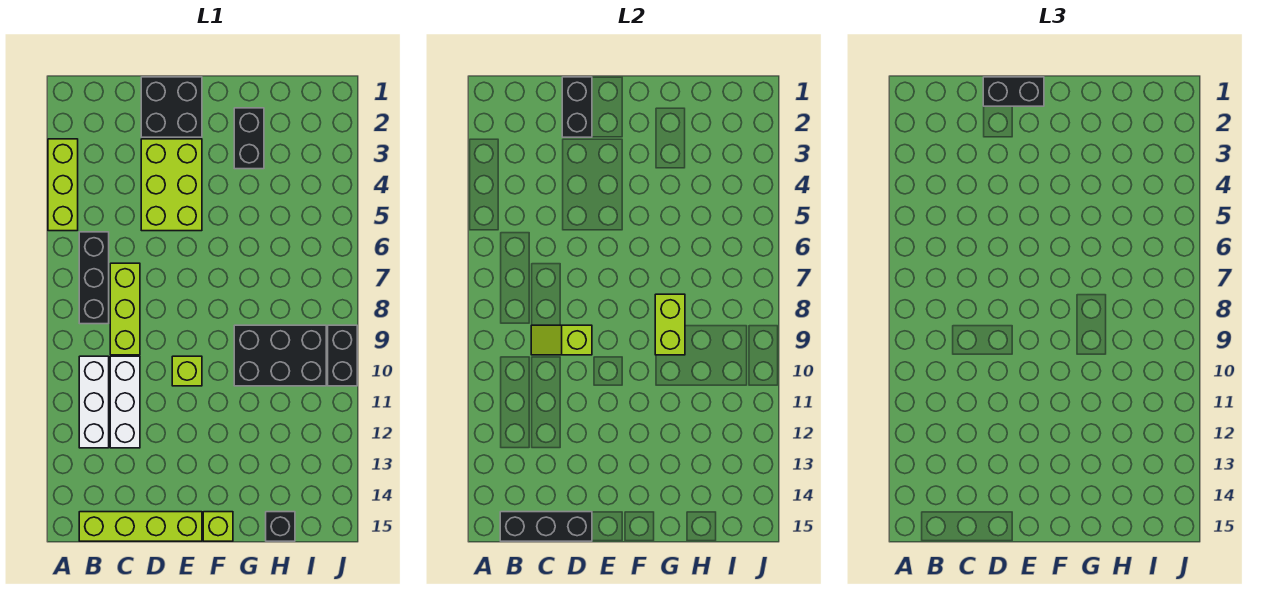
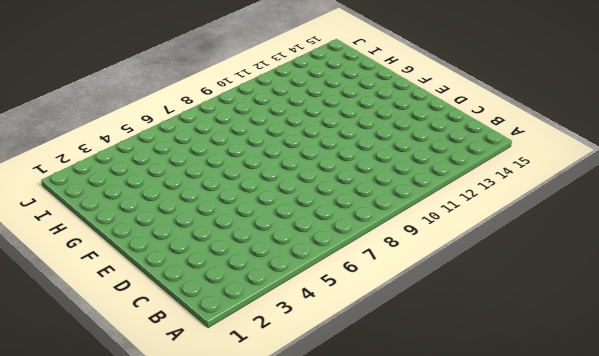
none -> lime brick A3:A5 level 1
none -> black brick B6:B8 level 1
none -> white brick B10:B12 level 1

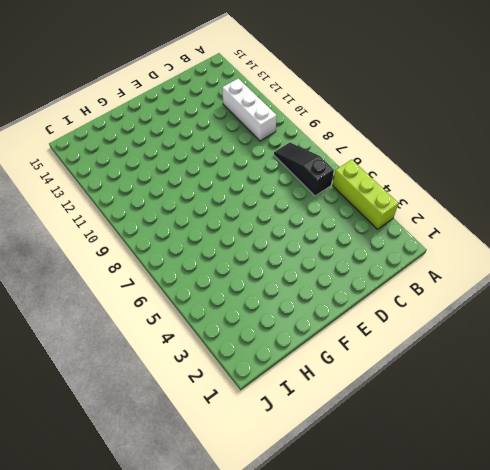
black slope B6:B8 level 1 top 6 -> black brick B6:B8 level 1
none -> lime brick B15:E15 level 1
none -> lime brick C7:C9 level 1
none -> white brick C10:C12 level 1

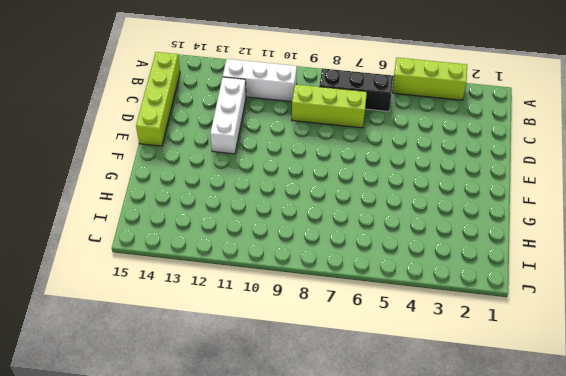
white brick C12:E12 level 1 -> white brick C10:C12 level 1
none -> black brick D1:E2 level 1
none -> lime brick D3:E5 level 1
none -> lime brick E10 level 1

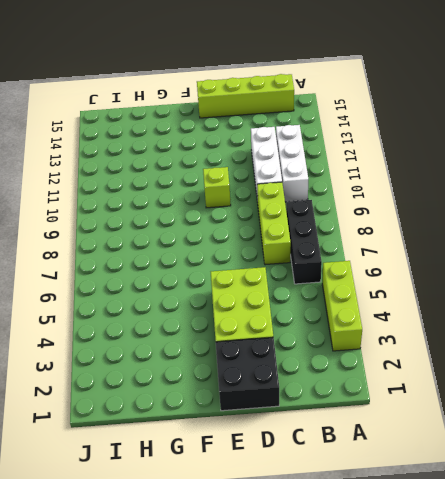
none -> lime brick F15 level 1
none -> black brick G2:G3 level 1
none -> black brick G9:I10 level 1

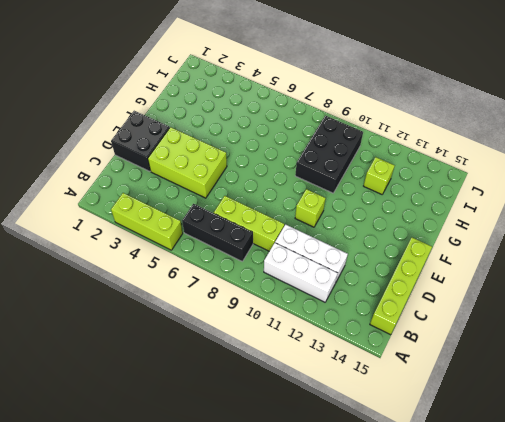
lime brick H12 level 1 -> lime brick F15 level 1
none -> black brick G2:G3 level 1
none -> black brick H15 level 1
none -> black brick J9:J10 level 1

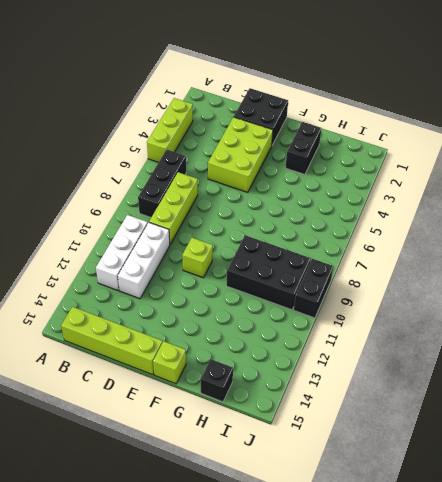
none -> black brick B15:D15 level 2
none -> lime slope C9:D9 level 2 top D
none -> black brick D1:D2 level 2

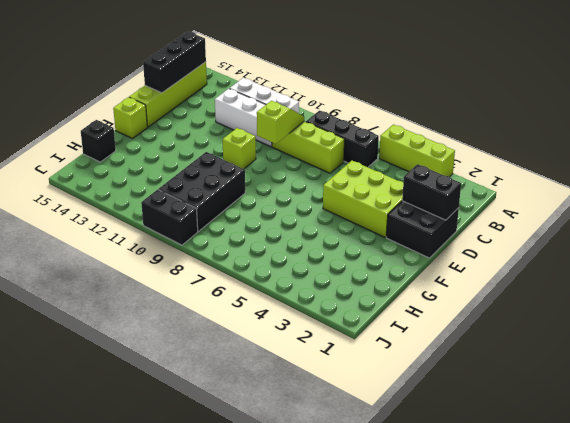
none -> black brick G2:G3 level 1
none -> lime brick G8:G9 level 2
none -> black brick D1:E1 level 3

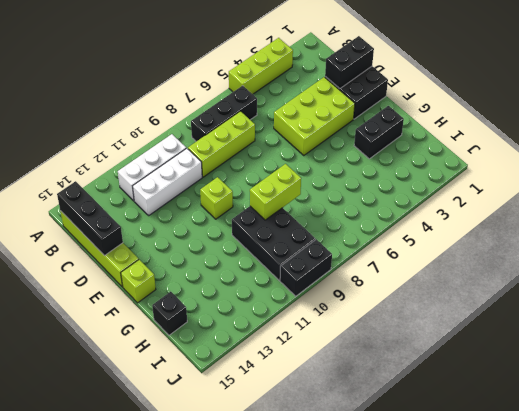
none -> lime slope C9:D9 level 2 top D
none -> black brick D1:E1 level 3

